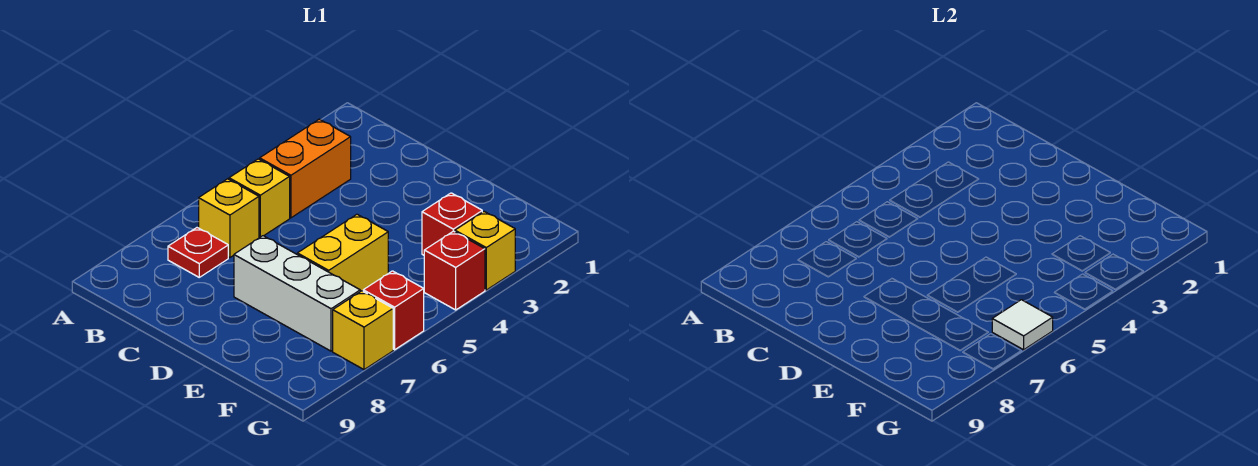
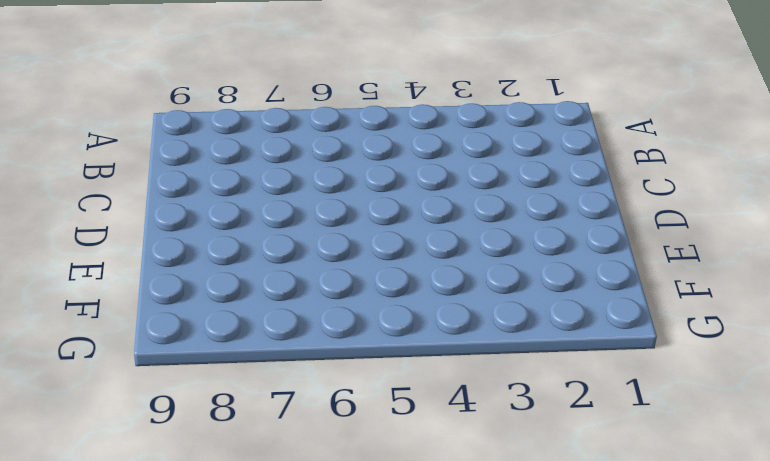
none -> orange brick B3:B4 level 1
none -> yellow brick B5 level 1
none -> yellow brick B6 level 1

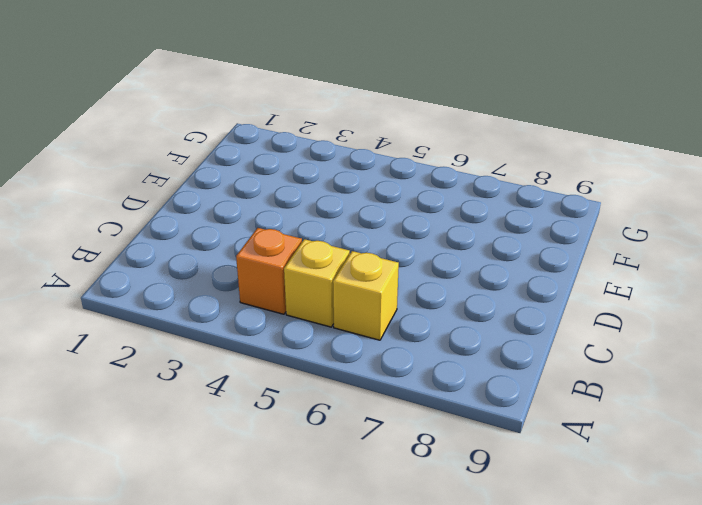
orange brick B4 level 1 -> orange brick B3:B4 level 1
none -> red plate B7 level 1
none -> white brick D7:F7 level 1
none -> yellow brick E5:E6 level 1

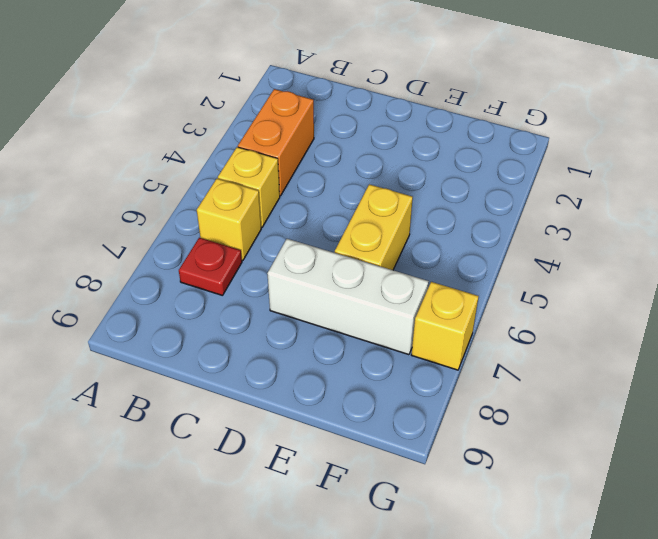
none -> red brick F3 level 1
none -> yellow brick G3 level 1
none -> red brick G4 level 1

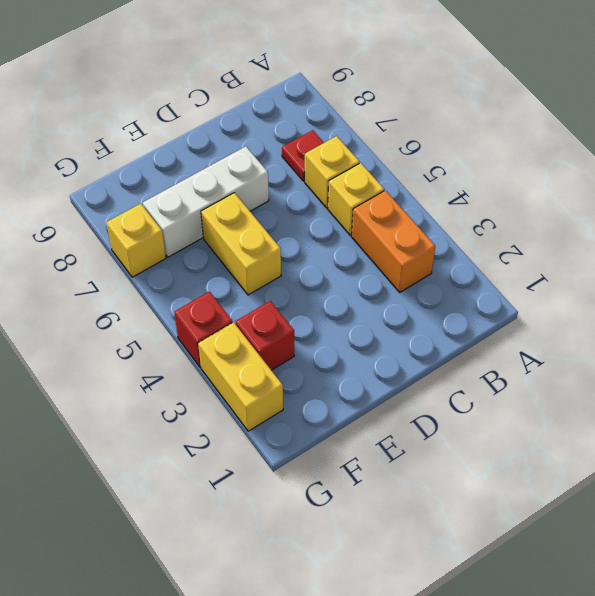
yellow brick G2:G3 level 1 -> yellow brick G3 level 1
none -> red brick G6 level 1
none -> white tile G6 level 2

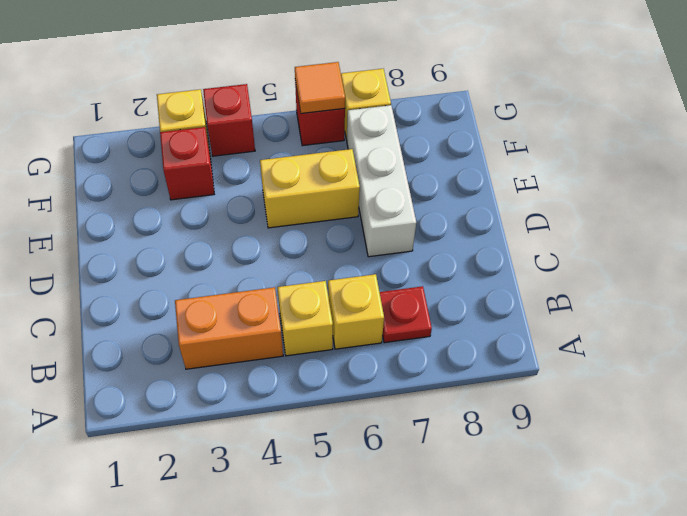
orange tile G6 level 2 -> white tile G6 level 2

